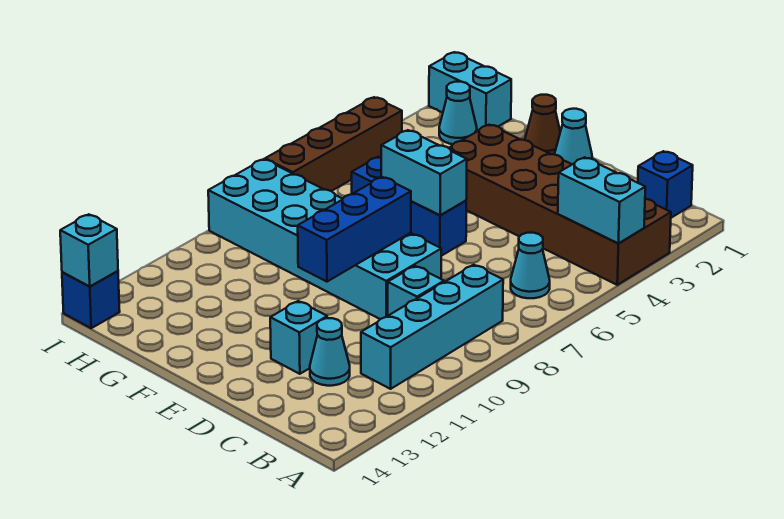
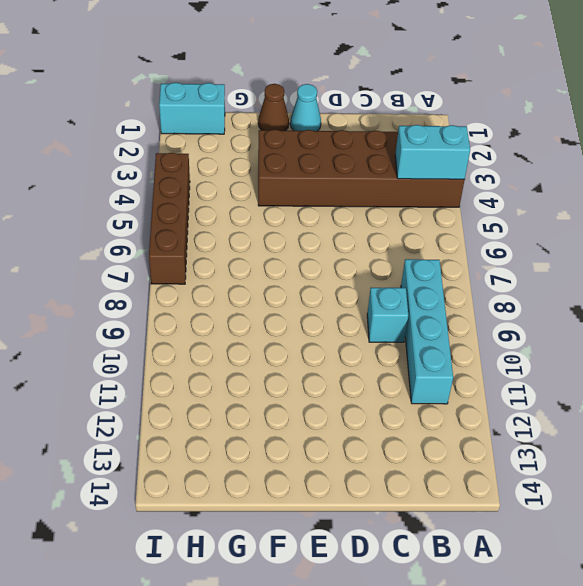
none -> blue brick B1 level 1
none -> cyan cone B6 level 1
none -> cyan cone C12 level 1

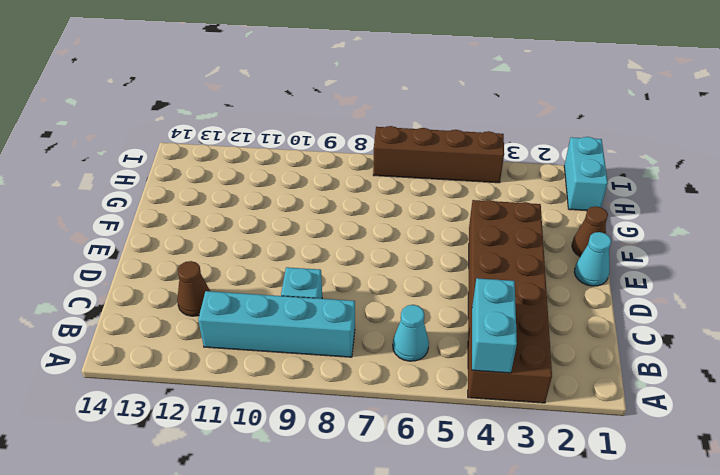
brown cone C12 level 1 -> cyan cone C12 level 1
none -> blue brick B1 level 1
none -> cyan brick D8:I9 level 1
none -> cyan brick D12 level 1

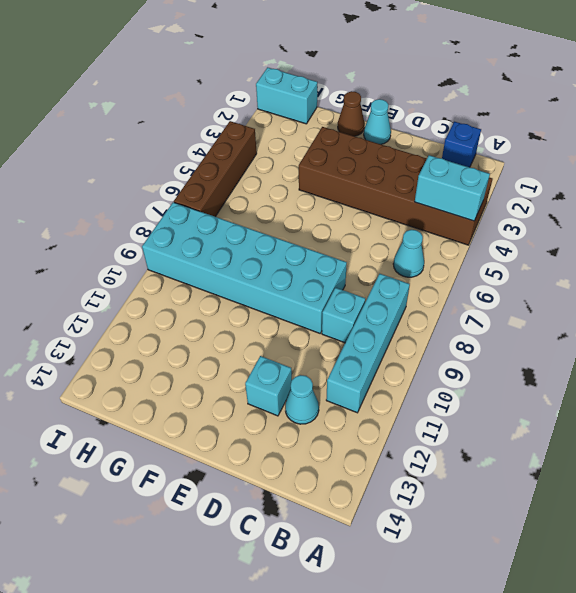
none -> blue brick E6:G6 level 1
none -> cyan cone H2 level 1
none -> blue brick I14 level 1

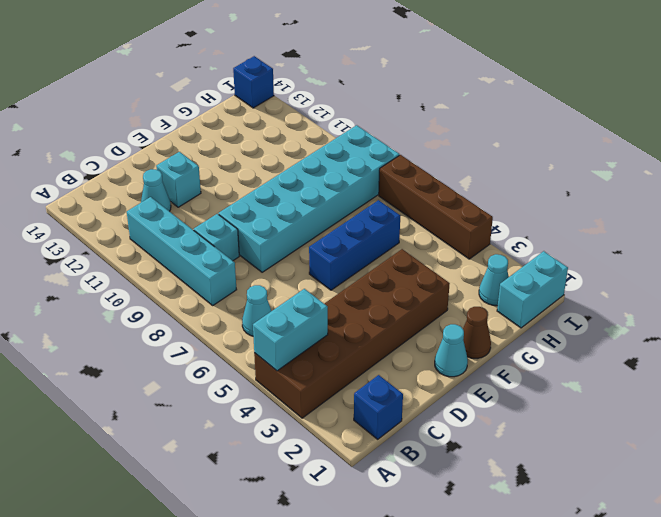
none -> cyan brick E6:F6 level 2
none -> blue brick E8:E10 level 2
none -> cyan brick I14 level 2

